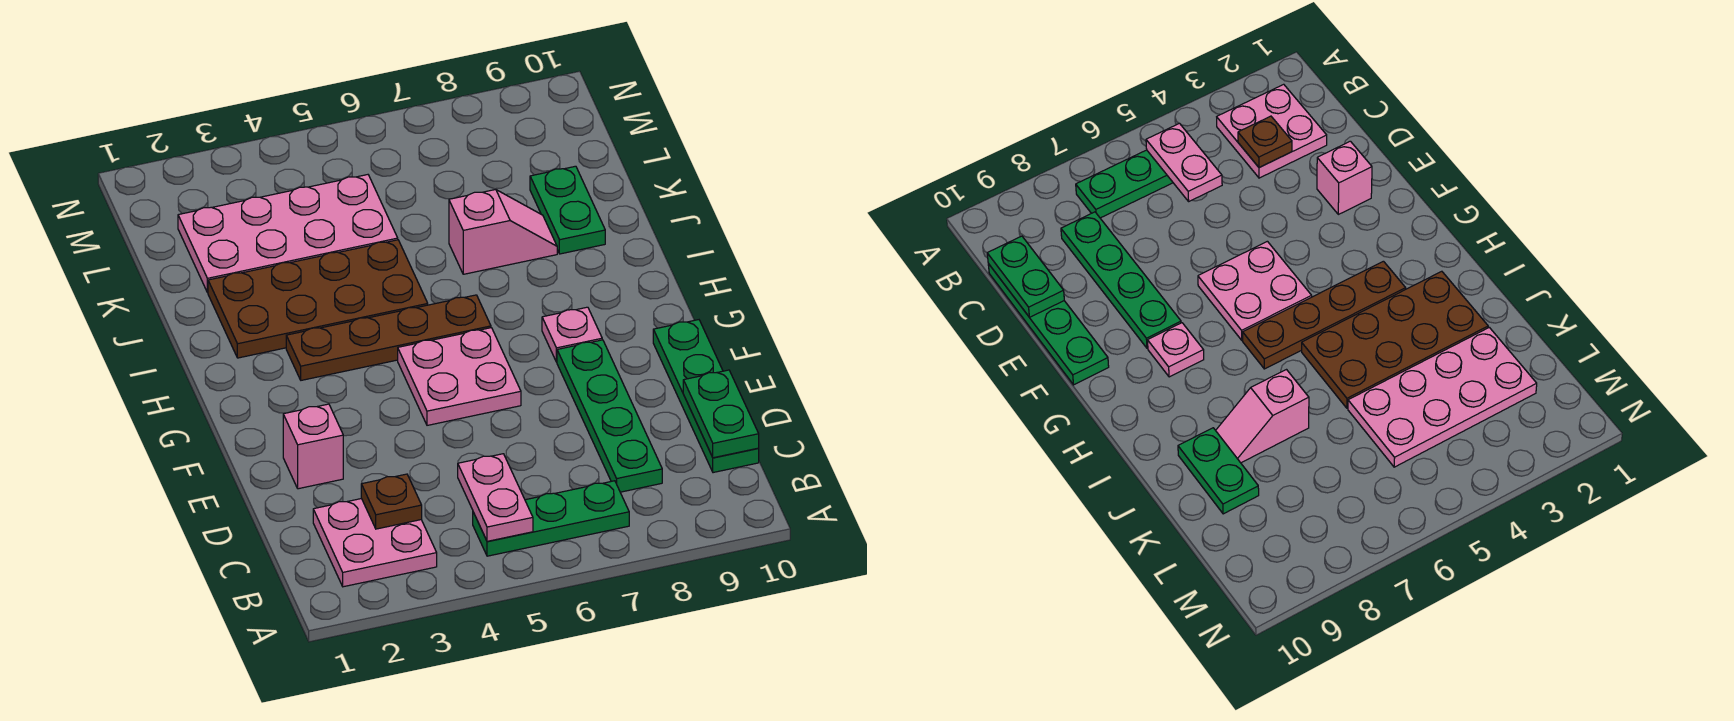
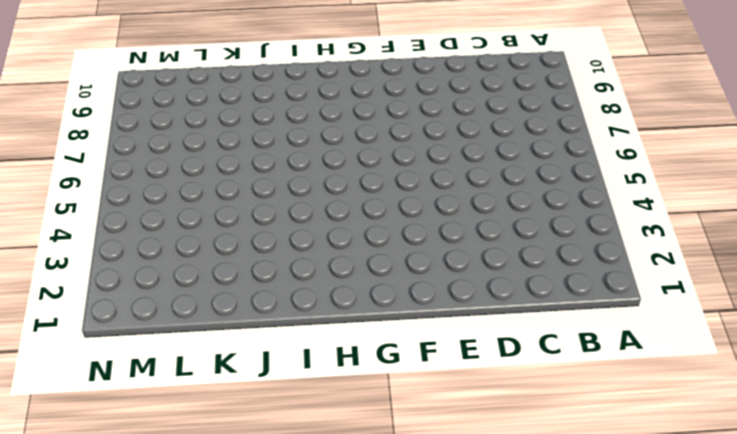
none -> pink plate B2:C3 level 1
none -> green plate B5:B7 level 1
none -> green plate C8:F8 level 1

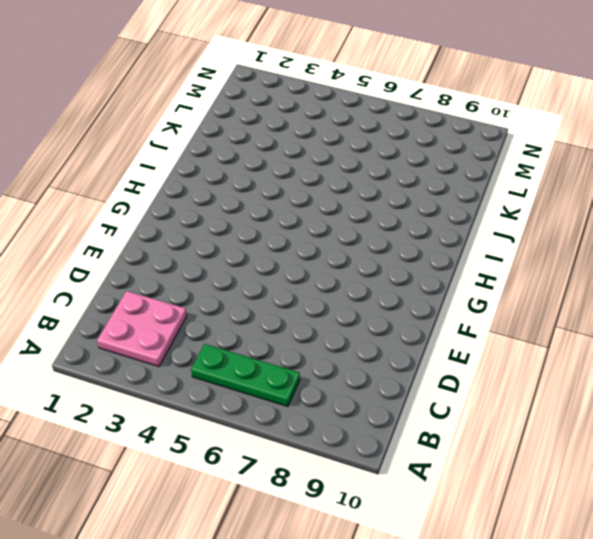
none -> green plate C8:F8 level 1
none -> green plate C10:F10 level 1
none -> pink brick E2 level 1

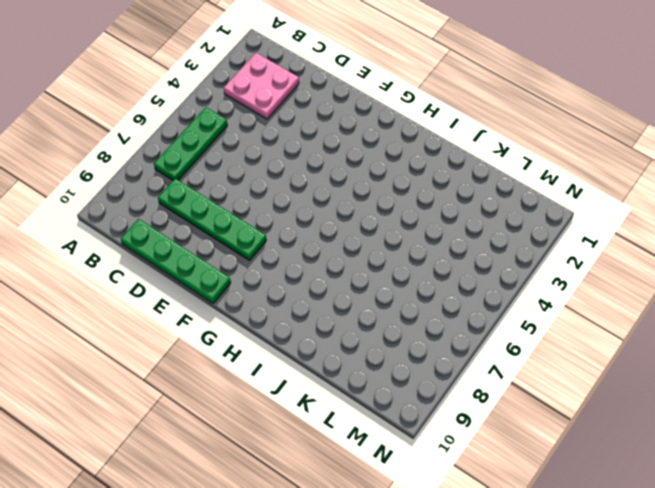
none -> pink brick E2 level 1
none -> pink plate F5:G6 level 1
none -> pink plate G8 level 1

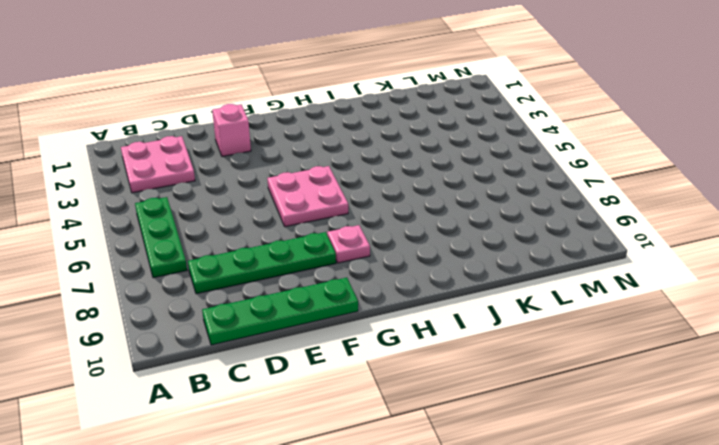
none -> brown plate H3:H6 level 1
none -> brown plate I2:J5 level 1
none -> pink slope J7:J8 level 1 top 7

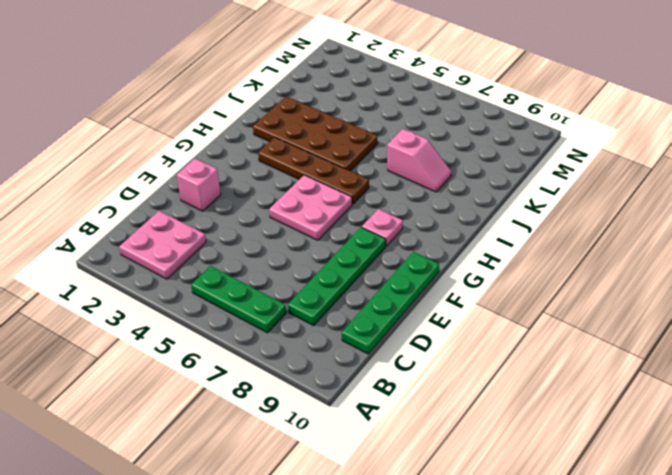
none -> green plate J9:K9 level 1
none -> pink plate K2:L5 level 1
none -> pink plate B5:C5 level 2

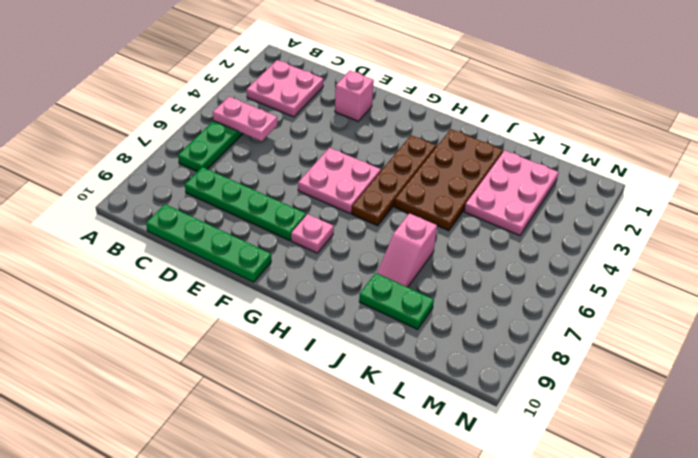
pink plate K2:L4 level 1 -> pink plate K2:L5 level 1
none -> brown plate C3 level 2
none -> green plate C10:D10 level 2

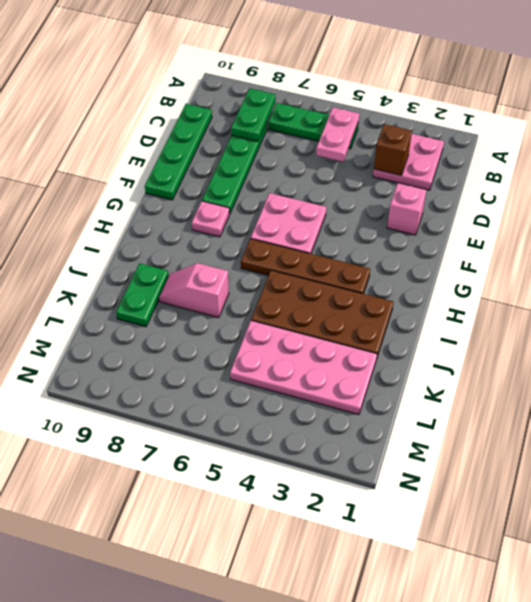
green plate B8:C8 level 2 -> green plate C10:D10 level 2
brown brick C3 level 2 -> brown plate C3 level 2

